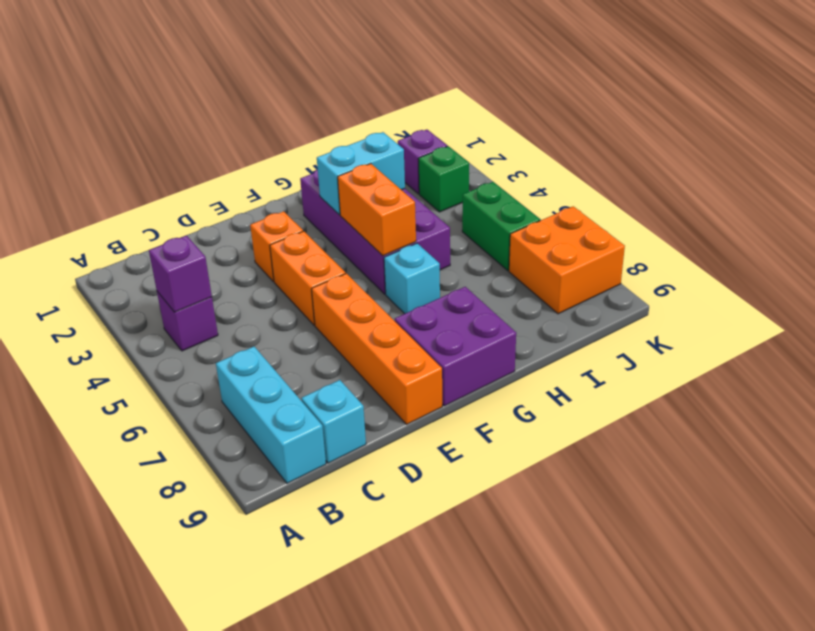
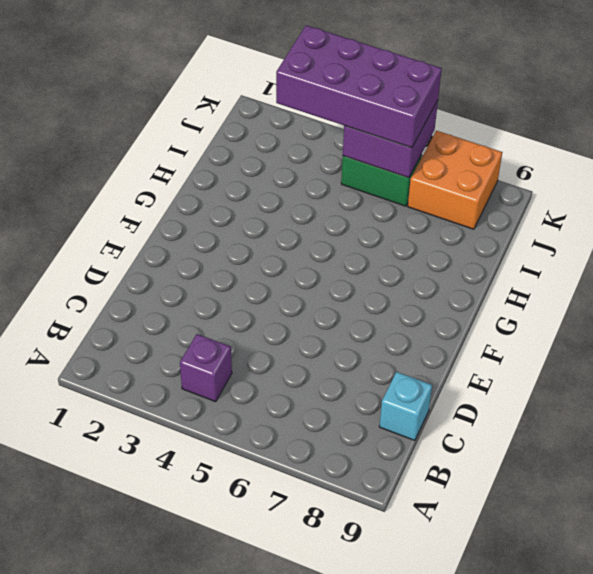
purple brick J3:K6 level 3 -> purple brick G2:H5 level 1
purple brick J5:K6 level 2 -> purple brick F8:G9 level 1
none -> cyan brick B7:B9 level 1
none -> orange brick E3 level 1
none -> orange brick E4:E5 level 1

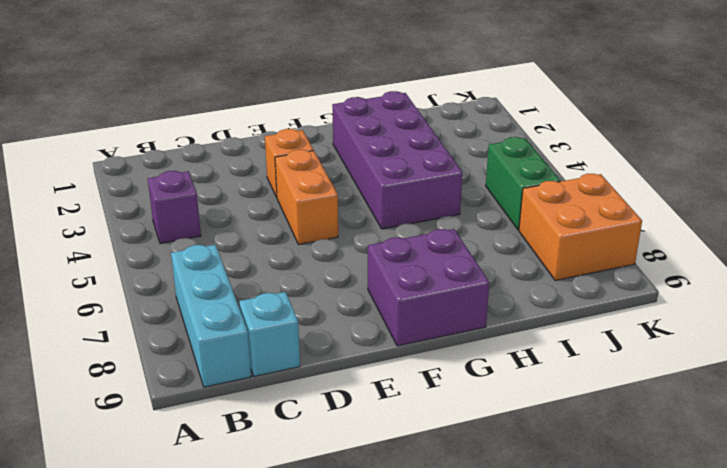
none -> orange brick E6:E9 level 1
none -> cyan brick G6 level 1
none -> purple brick J2 level 1

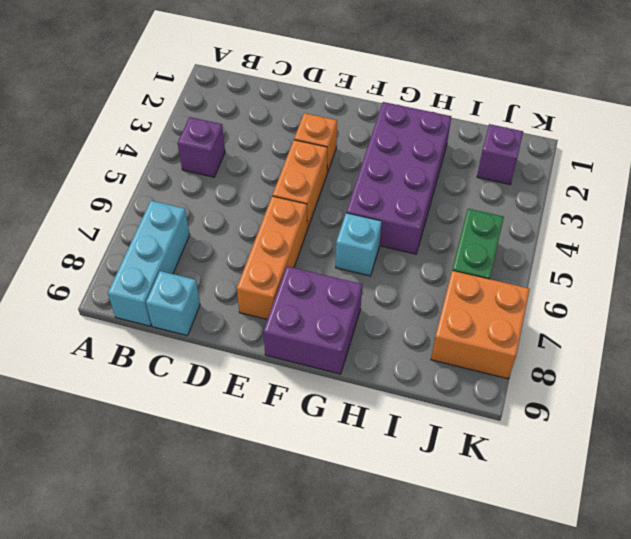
orange brick E6:E8 level 1 -> orange brick E6:E9 level 1
none -> green brick J3 level 1
none -> purple brick B4 level 2
none -> cyan brick G3:H3 level 2

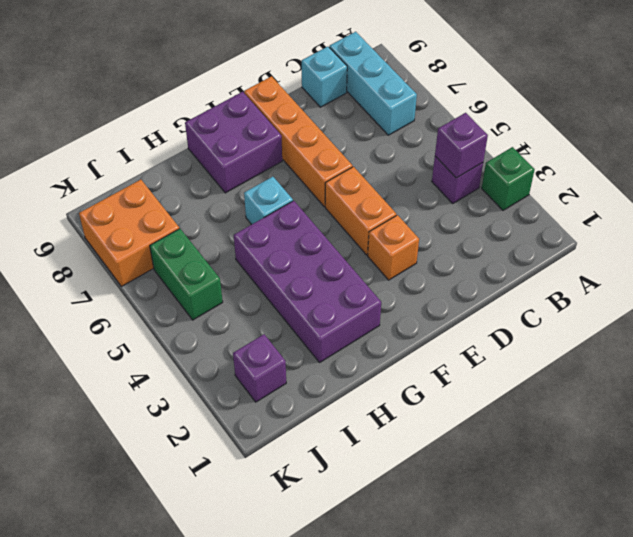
green brick A3 level 1 -> green brick J3 level 1
none -> cyan brick G3:H3 level 2
none -> orange brick G4:G5 level 2

